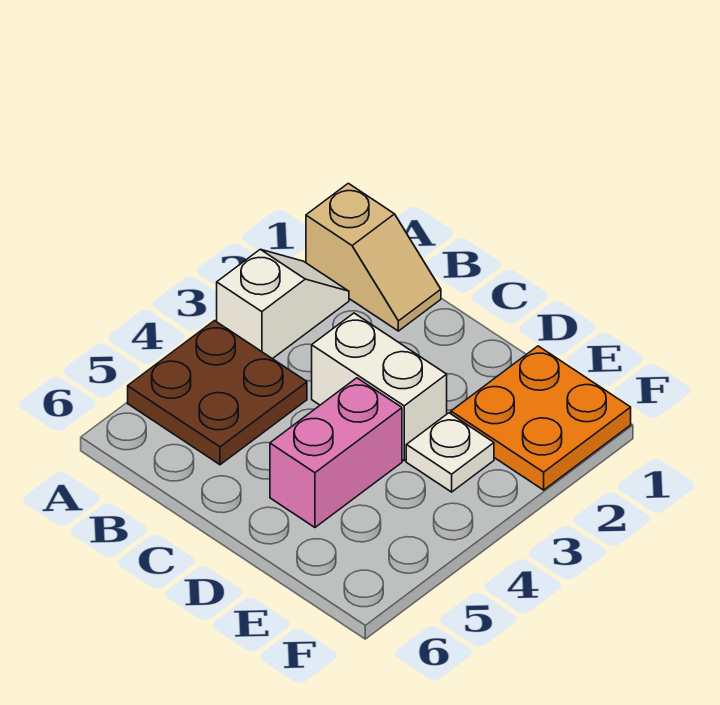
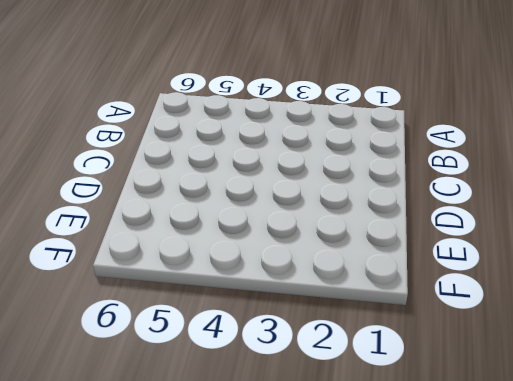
none -> tan slope A1:B1 level 1 top A
none -> white slope A2:A3 level 1 top 3

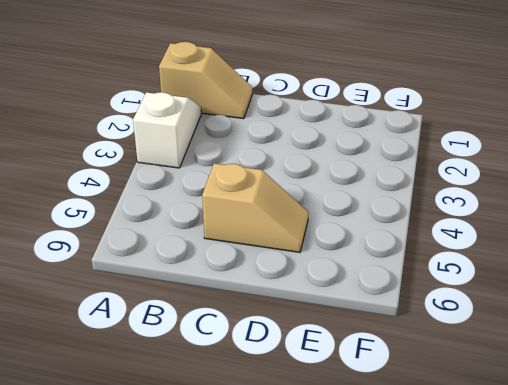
tan slope C5:D5 level 1 top C -> pink brick D4:D5 level 1
none -> brown plate A4:B5 level 1
none -> white brick C3:D3 level 1

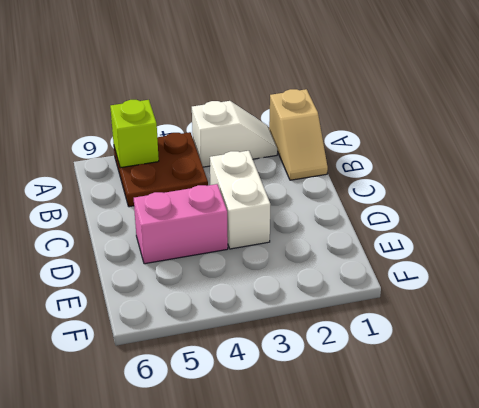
lime brick A5 level 2 -> none
none -> orange plate E1:F2 level 1
none -> white plate E3 level 1

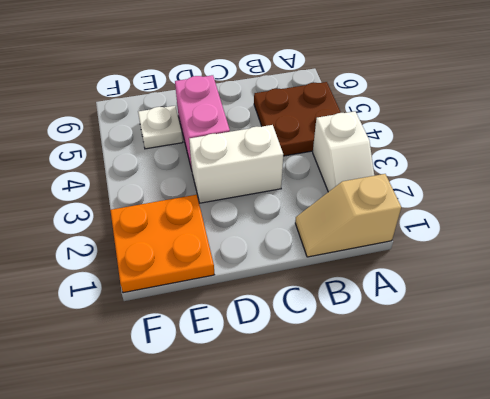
white plate E5 level 1 -> white plate E3 level 1

